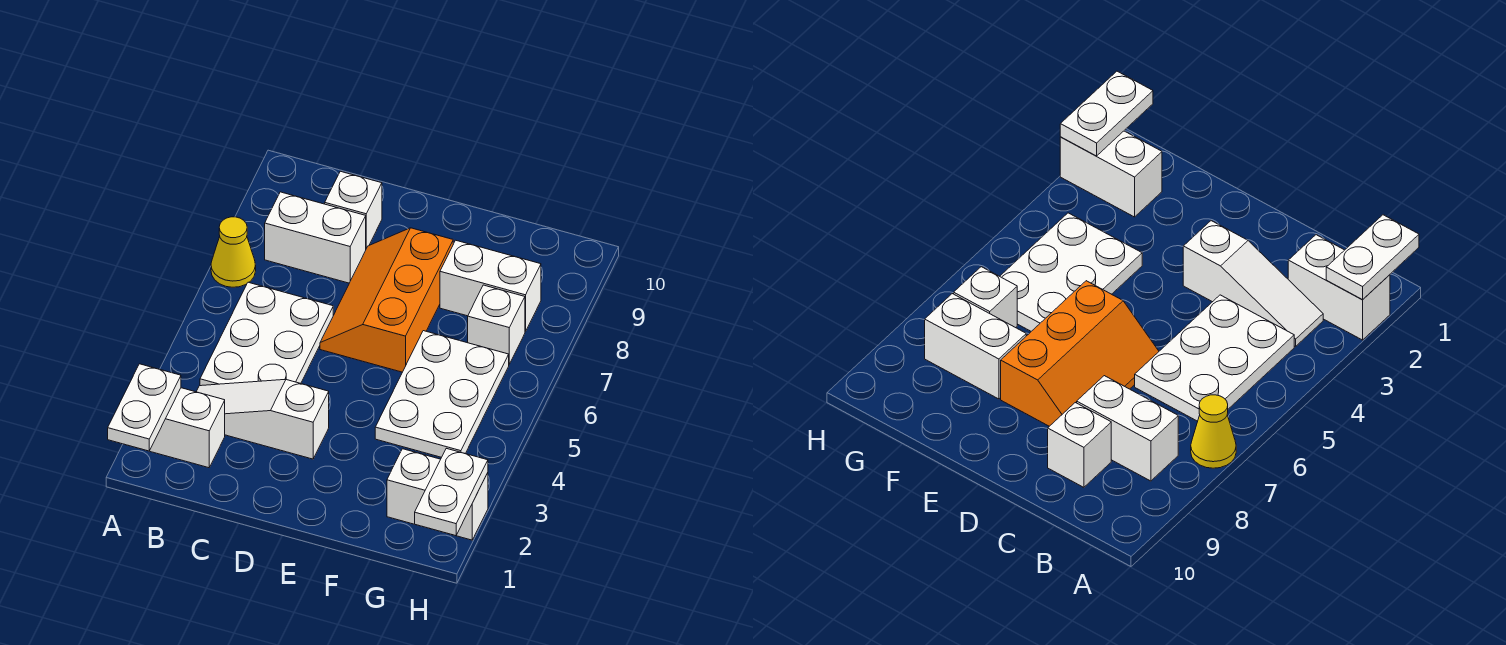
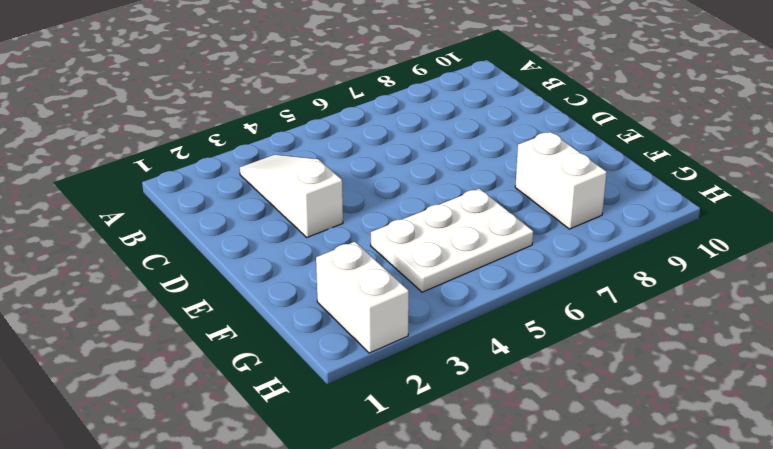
none -> white brick A2:B2 level 1
none -> yellow cone A7 level 1
none -> white plate B4:C6 level 1

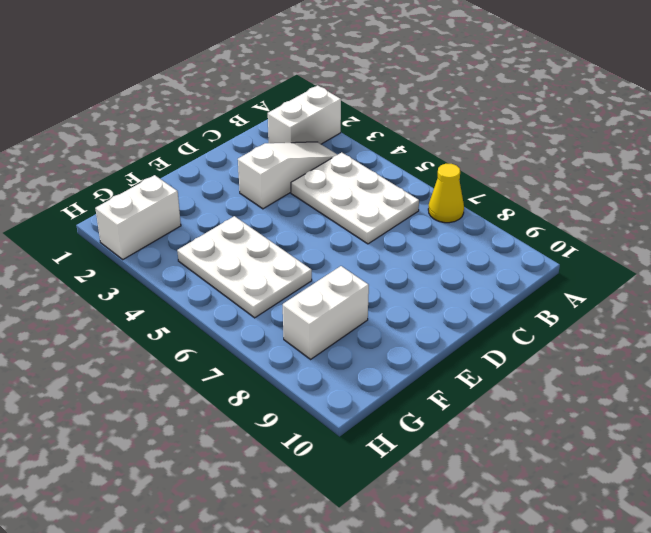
none -> white brick B8:C8 level 1
none -> white brick C9 level 1
none -> orange slope D6:E8 level 1 top E

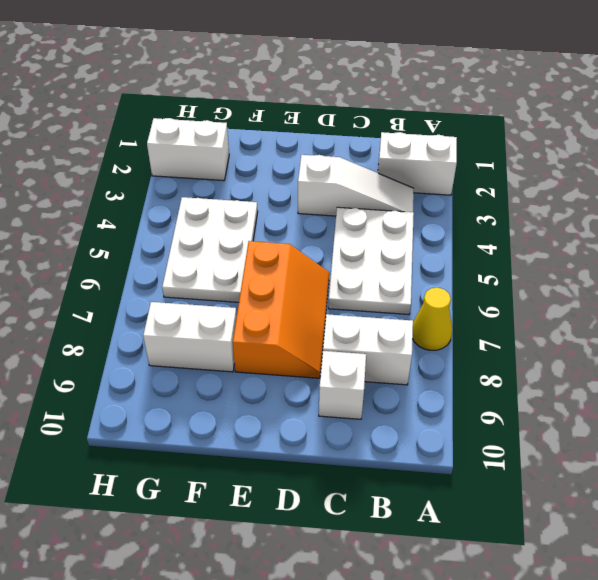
none -> white brick G7 level 1
none -> white plate A1:A2 level 2
none -> white plate H1:H2 level 2

